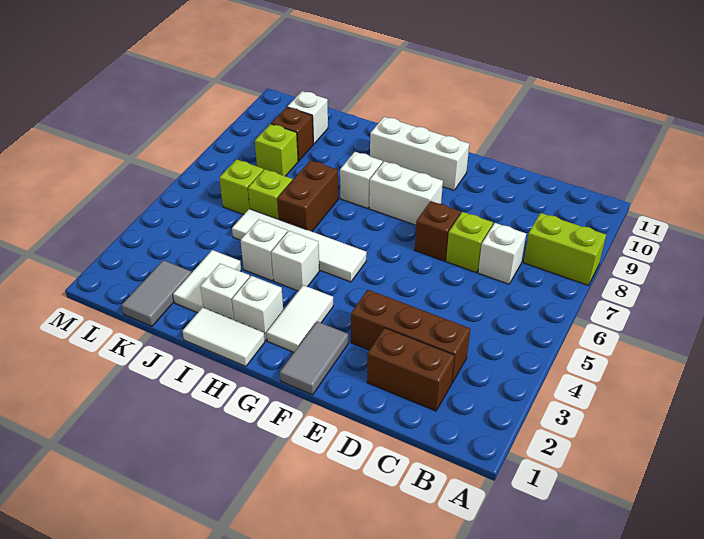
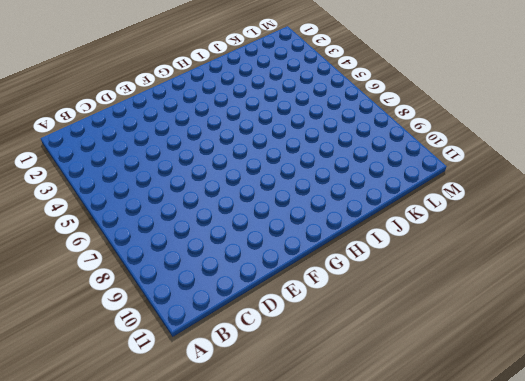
none -> lime brick A8:B8 level 1
none -> brown brick C2:D2 level 1
none -> brown brick C3:E3 level 1

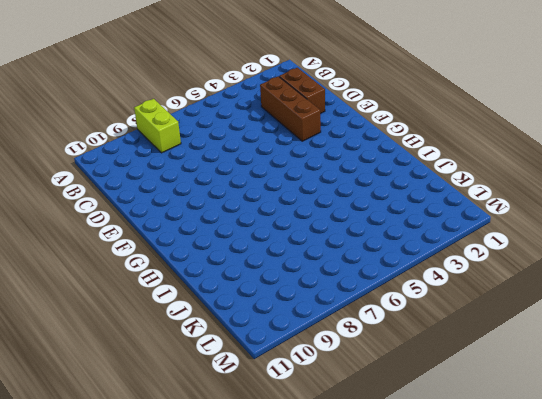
none -> white brick C7 level 1
none -> lime brick D7 level 1
none -> brown brick E7 level 1

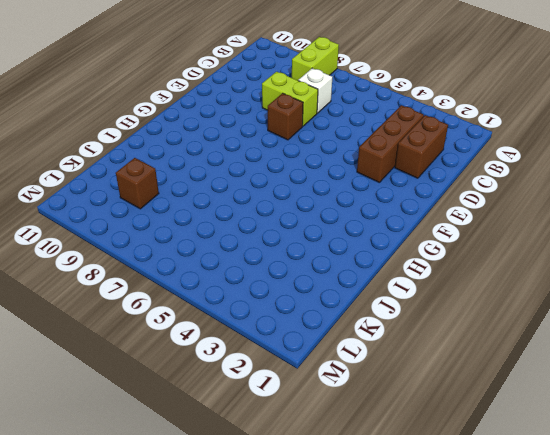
lime brick D7:D8 level 1 -> lime brick D7 level 1
none -> grey tile F1:F2 level 1
none -> white brick F8:G8 level 1
none -> white brick F10:H10 level 1

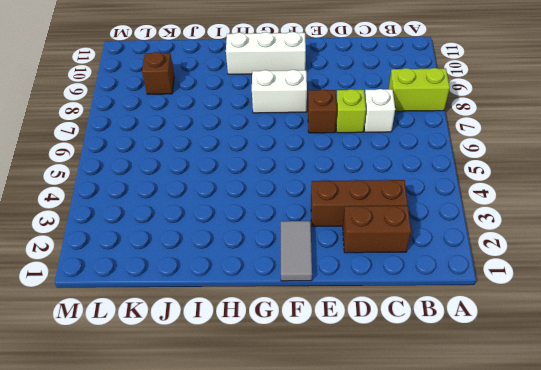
none -> white tile G2:G3 level 1
none -> white tile G5:J5 level 1
none -> white tile H1:I1 level 1

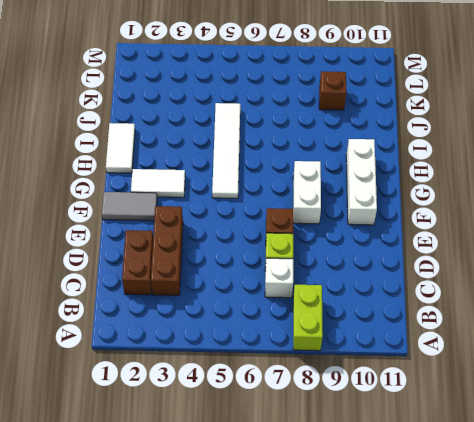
none -> white brick H2 level 1
none -> white brick H4 level 1
none -> white brick H8 level 1

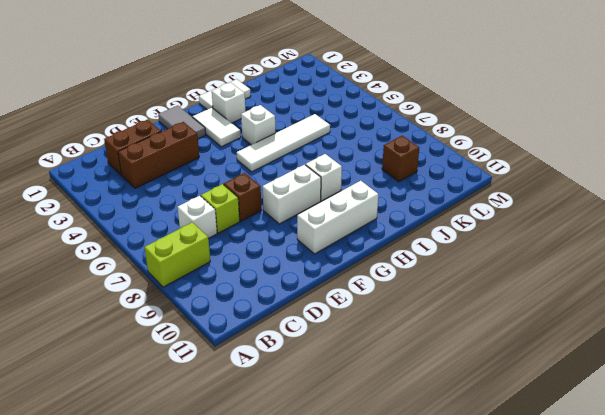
none -> white brick I2 level 1
none -> white brick I4 level 1
none -> brown brick I6:I7 level 1

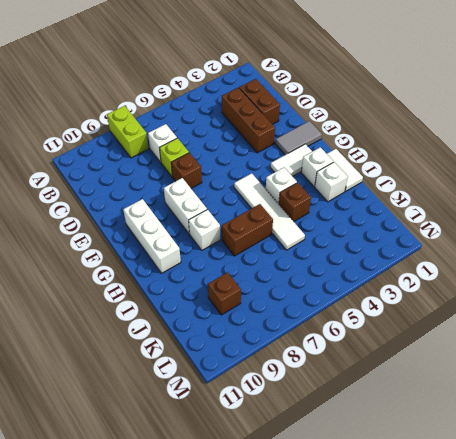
brown brick I4 level 1 -> white brick I4 level 1
none -> white tile J2:J3 level 1
none -> lime brick J6 level 1
none -> grey tile K1:K2 level 1

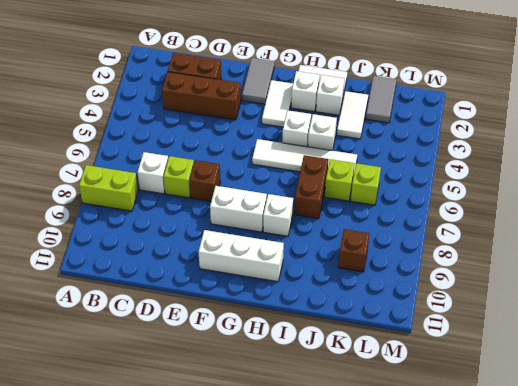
none -> lime brick K8 level 1
none -> white brick K10 level 1

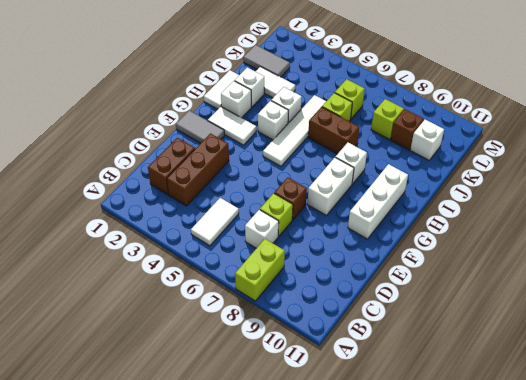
white tile B5:C5 level 1 -> none

